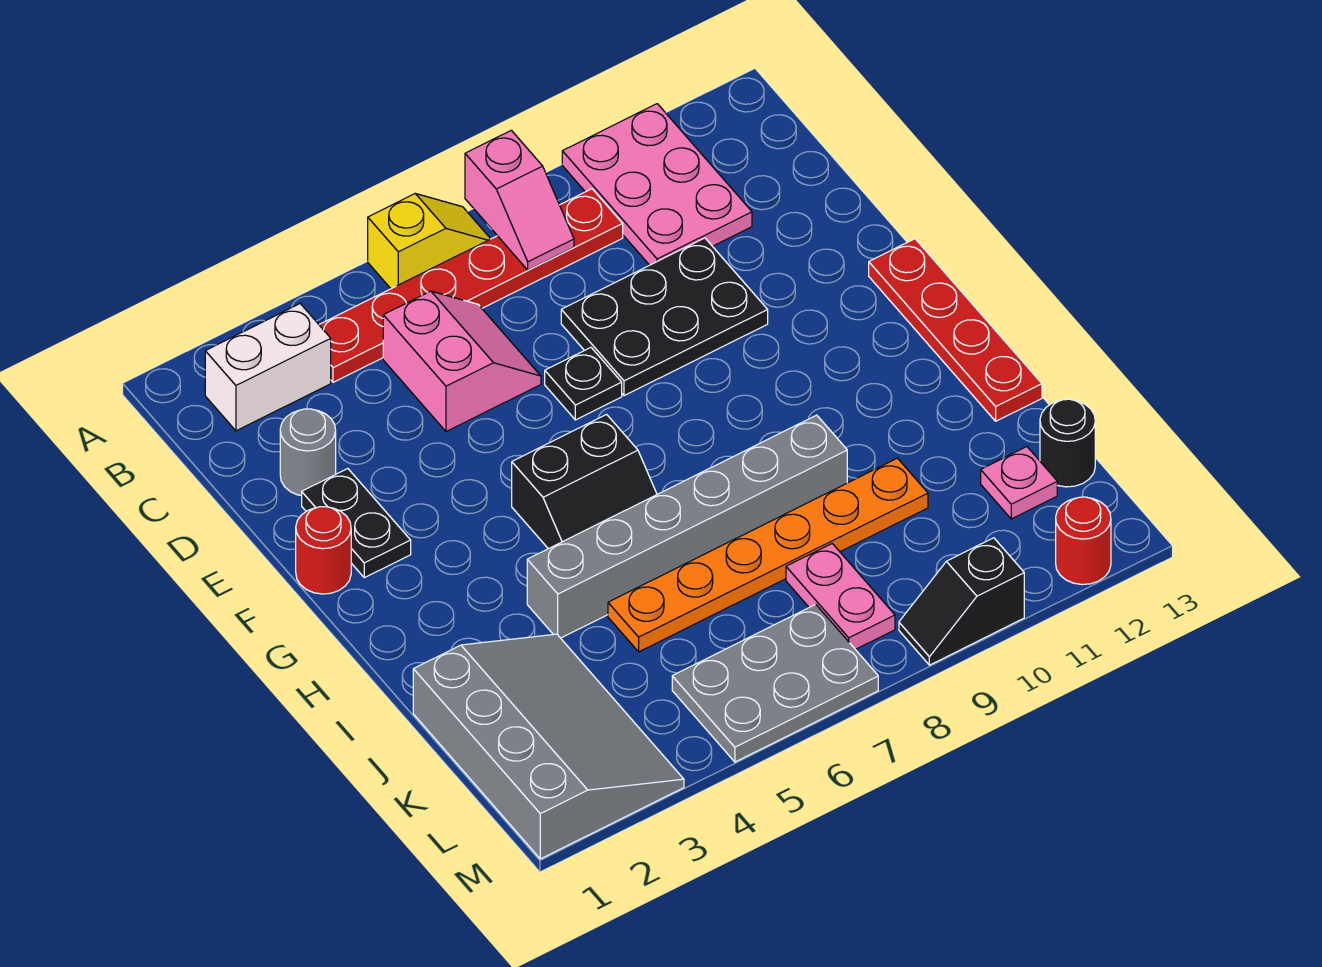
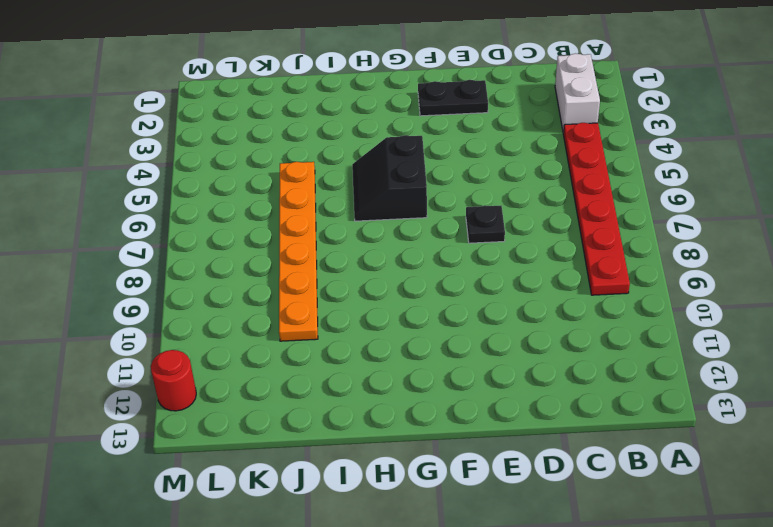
none -> yellow slope A6:A7 level 1 top 6
none -> pink plate A10:C11 level 1
none -> pink slope C5:D6 level 1 top 5

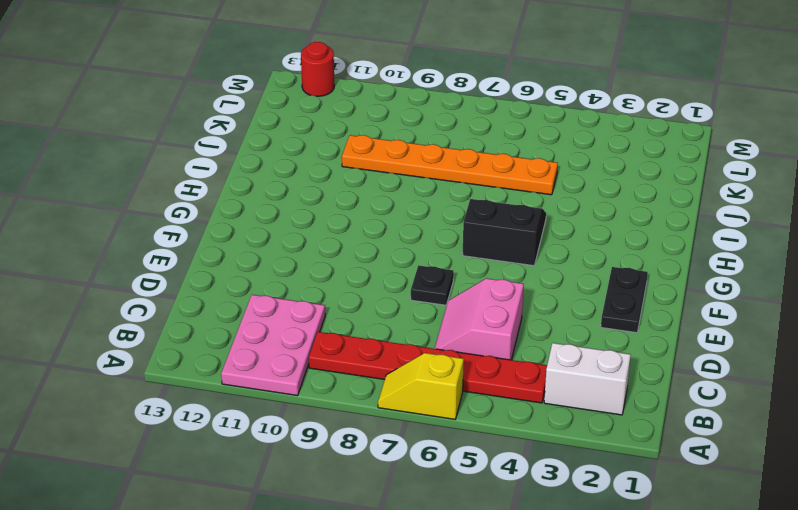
none -> grey round brick D2 level 1
none -> black plate D8:E10 level 1
none -> red round brick F1 level 1

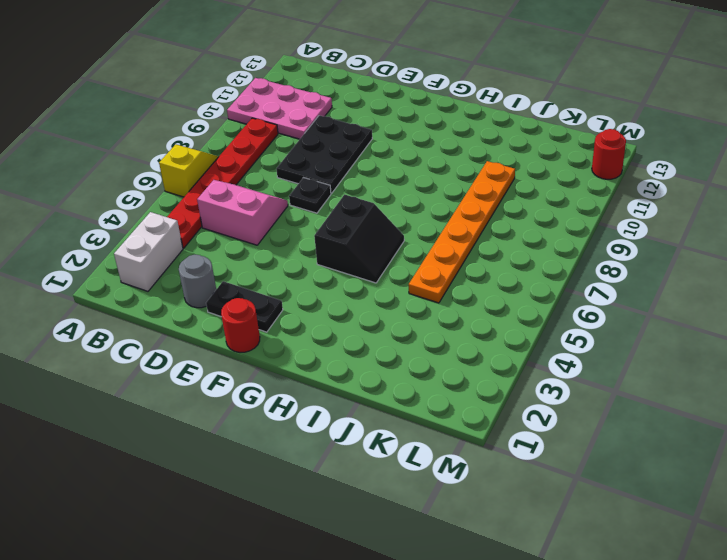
none -> red plate F13:I13 level 1
none -> grey brick I4:I9 level 1
none -> grey slope J1:M3 level 1 top 1

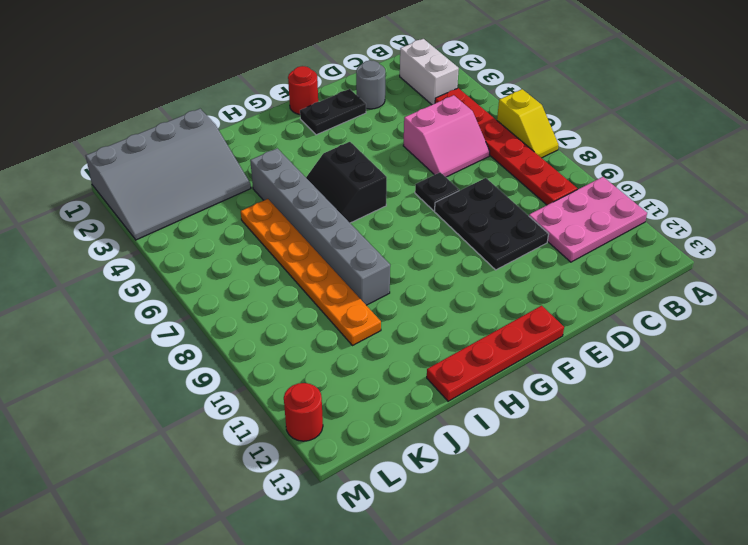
none -> pink plate K8:L8 level 1
none -> pink plate K12 level 1
none -> black round brick K13 level 1

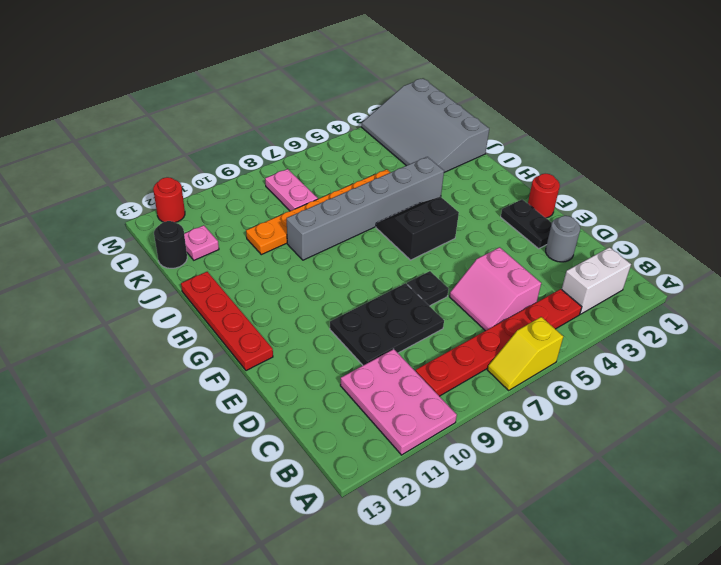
none -> grey plate L5:M7 level 1
none -> black slope M9:M10 level 1 top 10
none -> pink slope A8:B8 level 2 top A

